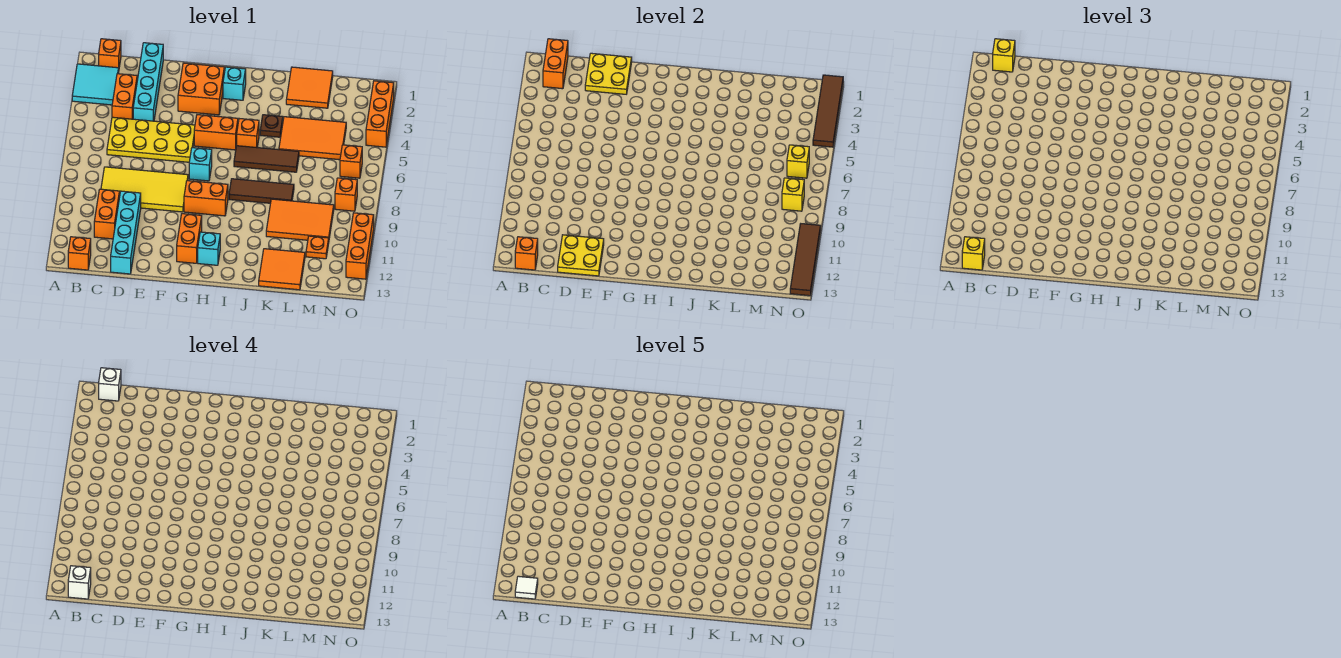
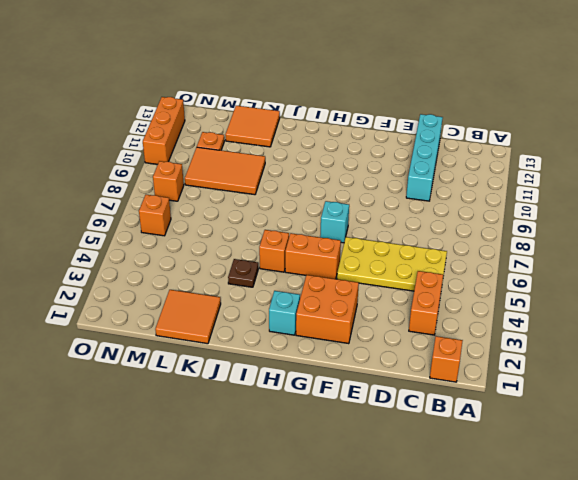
none -> cyan tile A2:B3 level 1
none -> orange brick B13 level 1
none -> yellow tile C8:F9 level 1
none -> orange brick C10:C11 level 1

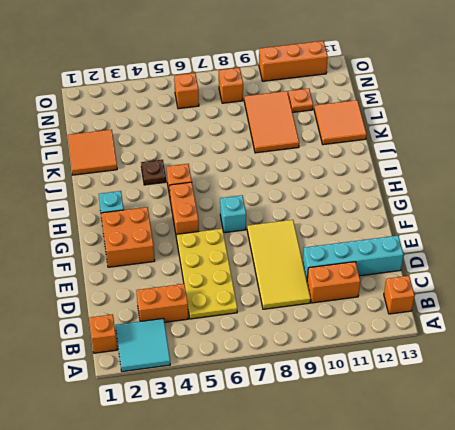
none -> cyan brick D1:D4 level 1
none -> orange brick G9:H9 level 1
none -> orange brick G11:G12 level 1
none -> cyan brick H12 level 1

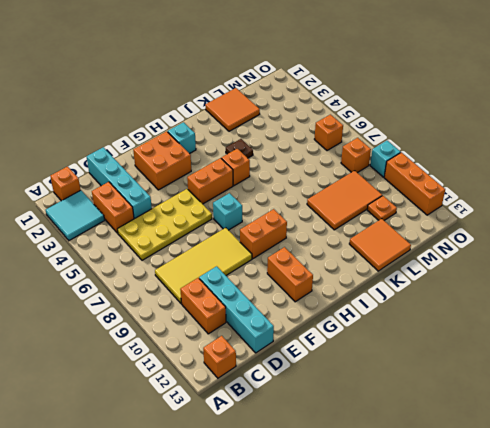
cyan brick O9 level 1 -> cyan brick H12 level 1
none -> brown tile I6:K6 level 1
none -> brown tile I8:K8 level 1
none -> orange tile K4:M5 level 1
none -> orange brick O2:O4 level 1

